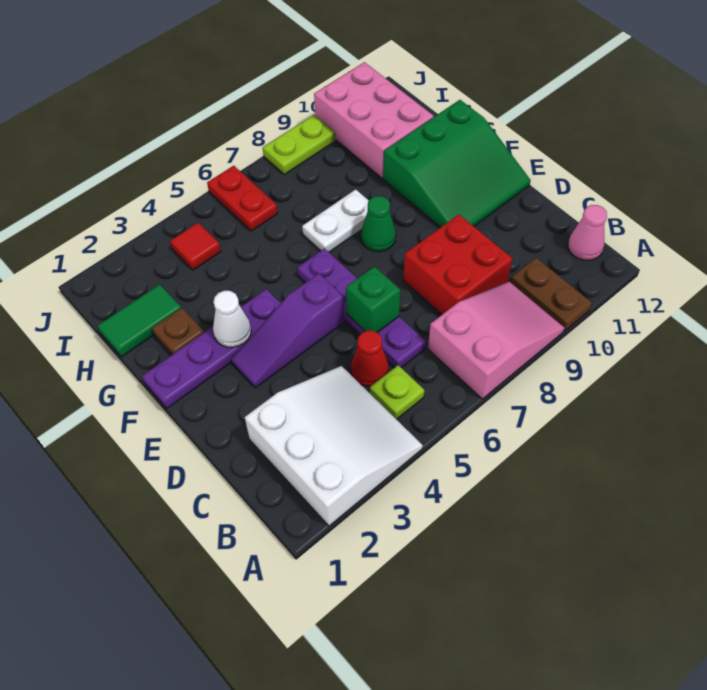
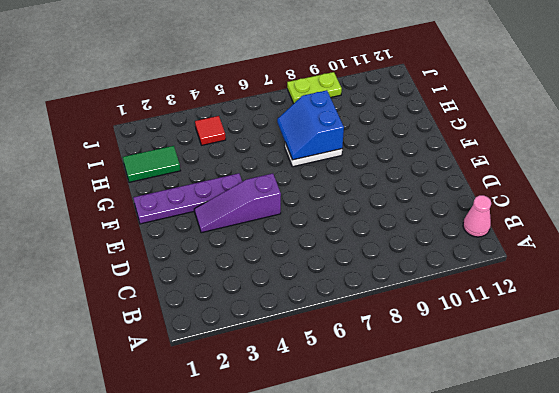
blue slope G7:H8 level 2 top 8 -> none
none -> white slope A2:C4 level 1 top 2
none -> pink slope A7:B9 level 1 top 7
none -> brown plate A10:B10 level 1

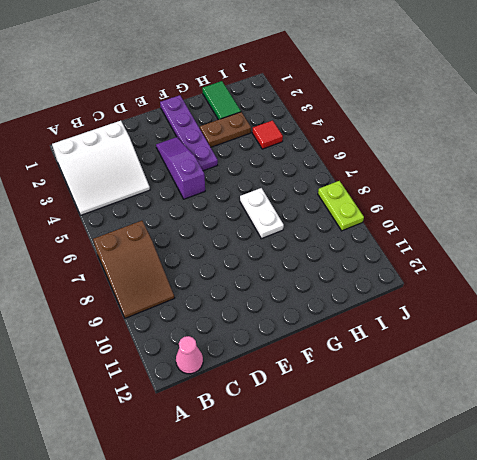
brown slope A7:B9 level 1 top 7 -> pink slope A7:B9 level 1 top 7
brown plate G3:H3 level 1 -> brown plate A10:B10 level 1
none -> lime plate B5 level 1
none -> red cone C5 level 1
none -> purple plate C6:F6 level 1

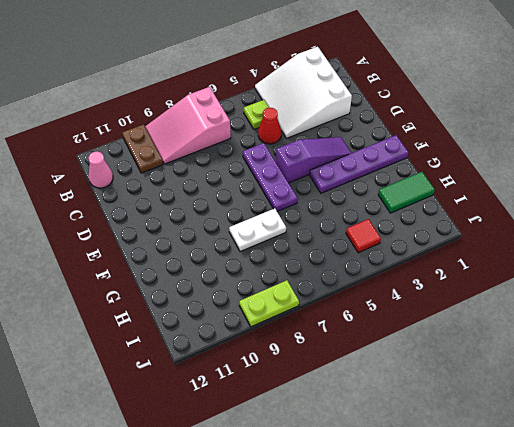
purple plate D6:F6 level 1 -> purple plate C6:F6 level 1
none -> red brick C8:D9 level 1
none -> green slope E10:G12 level 1 top G
none -> green cone F8 level 1

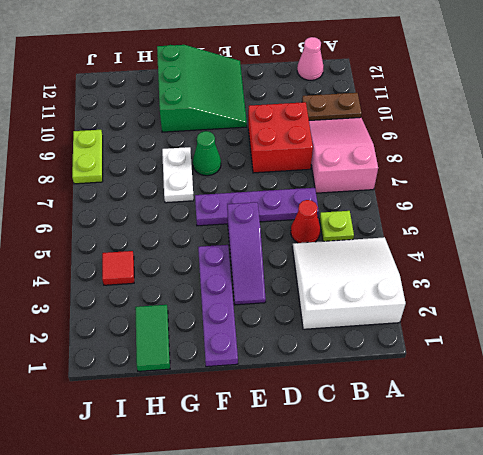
none -> brown plate G2 level 1
none -> pink brick H10:J11 level 1
none -> red plate I6:J6 level 1

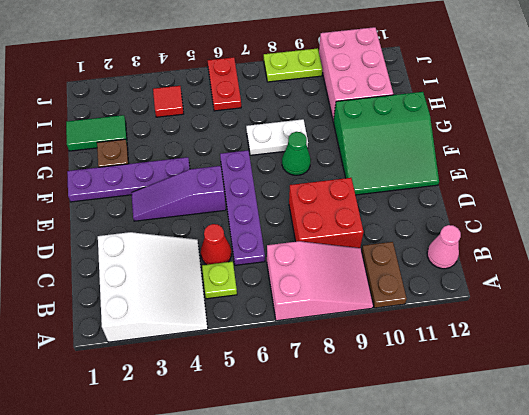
none -> green brick D6 level 2
none -> white cone F3 level 2

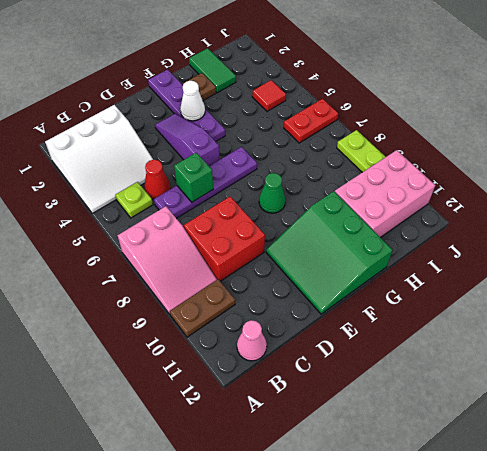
none -> white plate G7:G8 level 1

